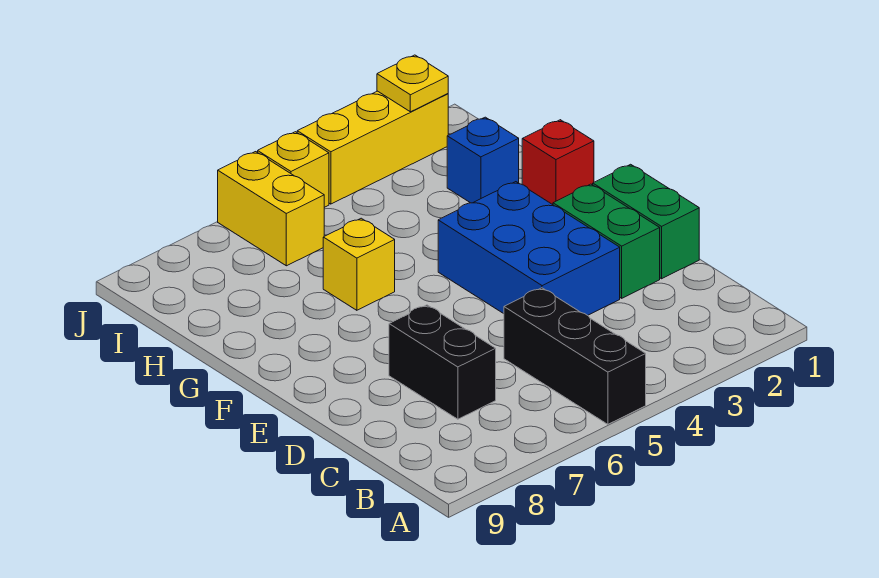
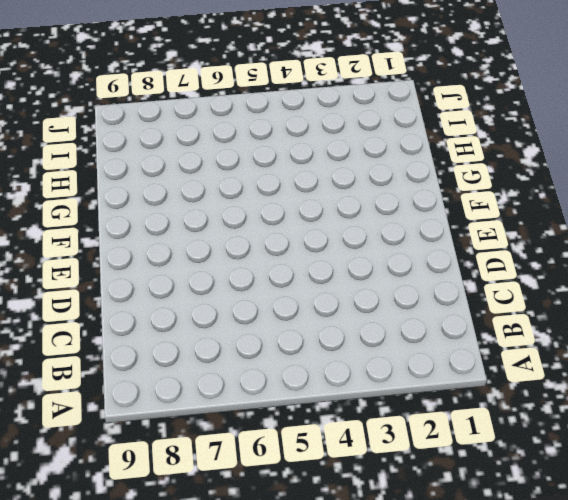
none -> black brick A5:C5 level 1
none -> black brick C7:D7 level 1
none -> green brick D1:E1 level 1

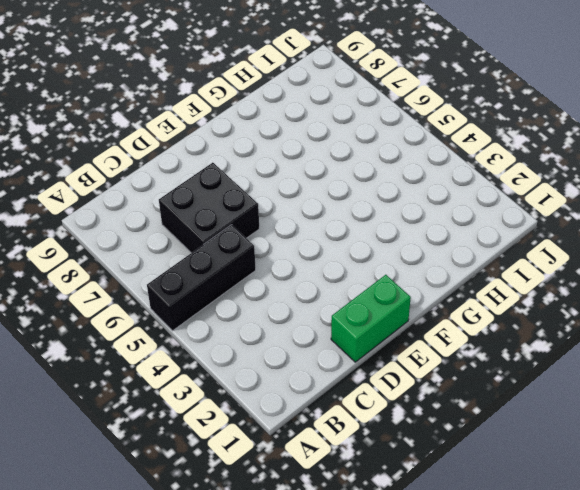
black brick C6:D7 level 1 -> black brick C7:D7 level 1
none -> green brick D2:E2 level 1
none -> blue brick D3:F4 level 1
none -> red brick G1 level 1

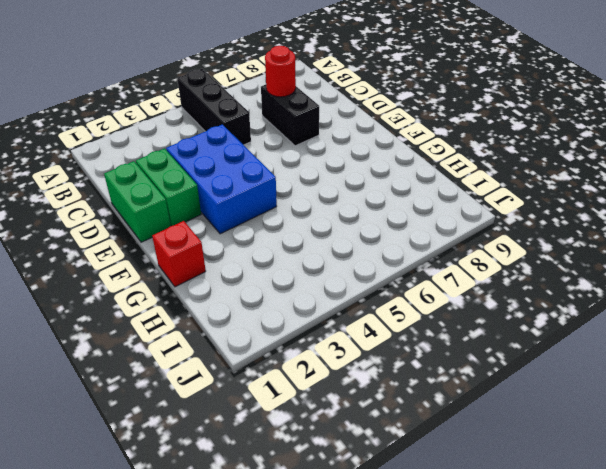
red round brick C7 level 2 -> none
none -> yellow brick G6 level 1
none -> blue brick H2 level 1
none -> yellow brick I6:J6 level 1

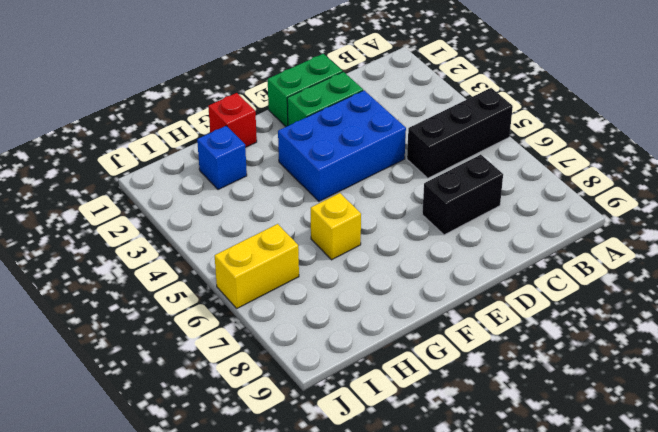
none -> yellow brick J2:J4 level 1
none -> yellow brick J5 level 1
none -> yellow plate J2 level 2

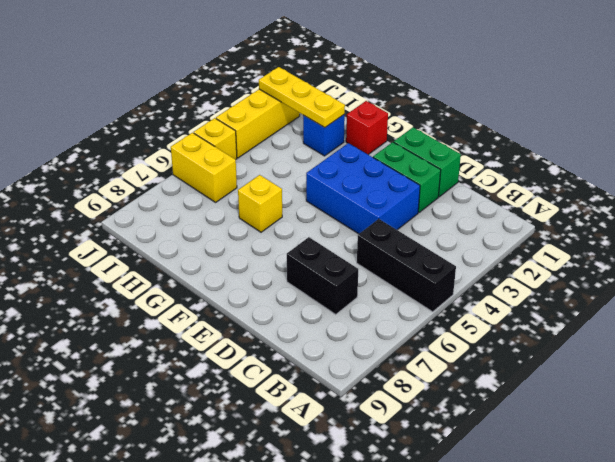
yellow plate H2:J2 level 2 -> yellow plate J2 level 2

